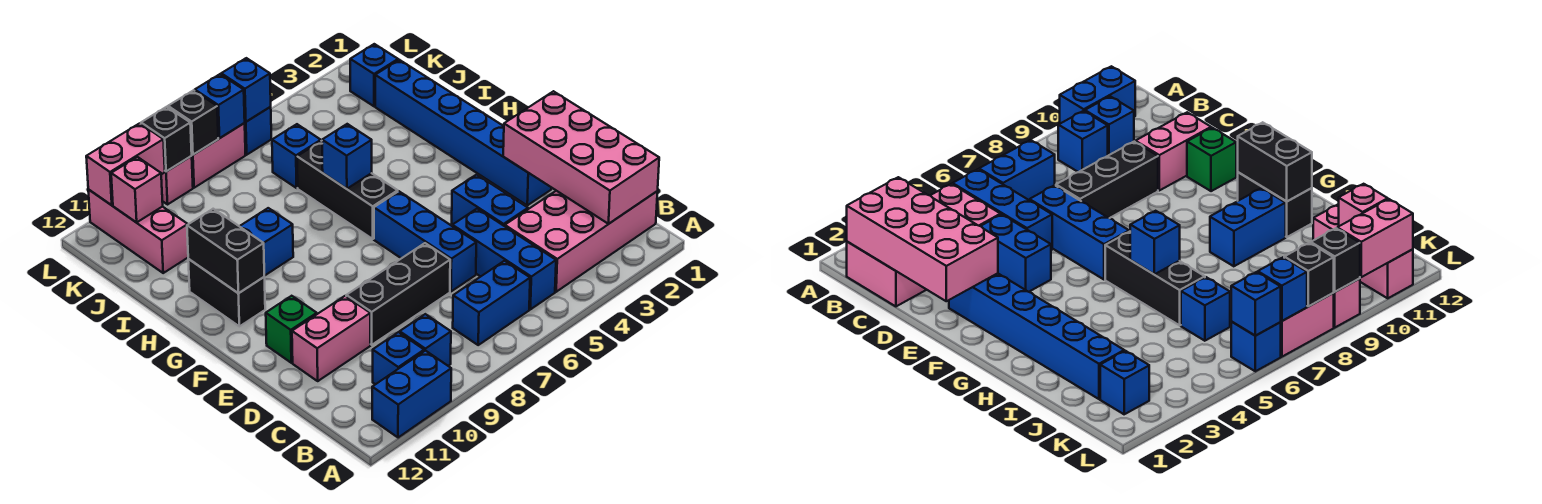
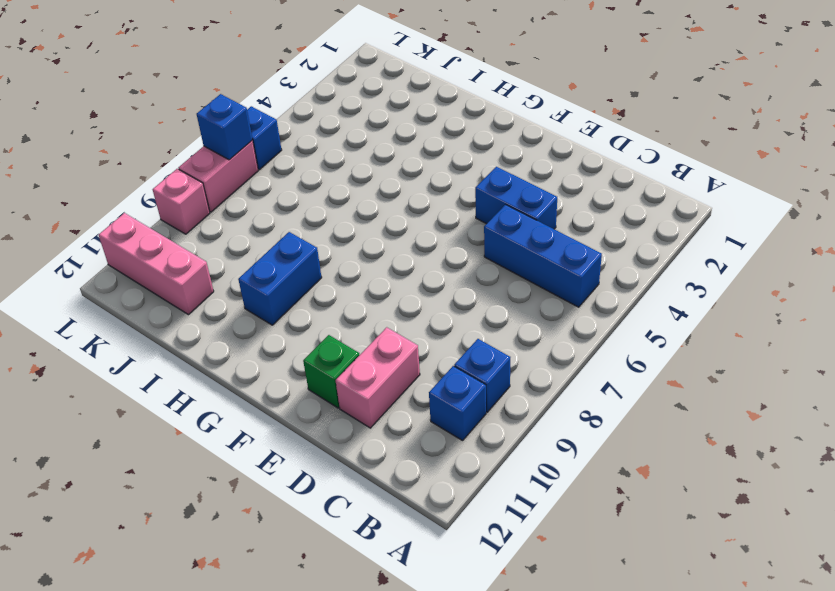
none -> blue brick A10:A11 level 1
none -> pink brick B1:C4 level 1
none -> blue brick B6:B7 level 1
none -> blue brick D6:F6 level 1

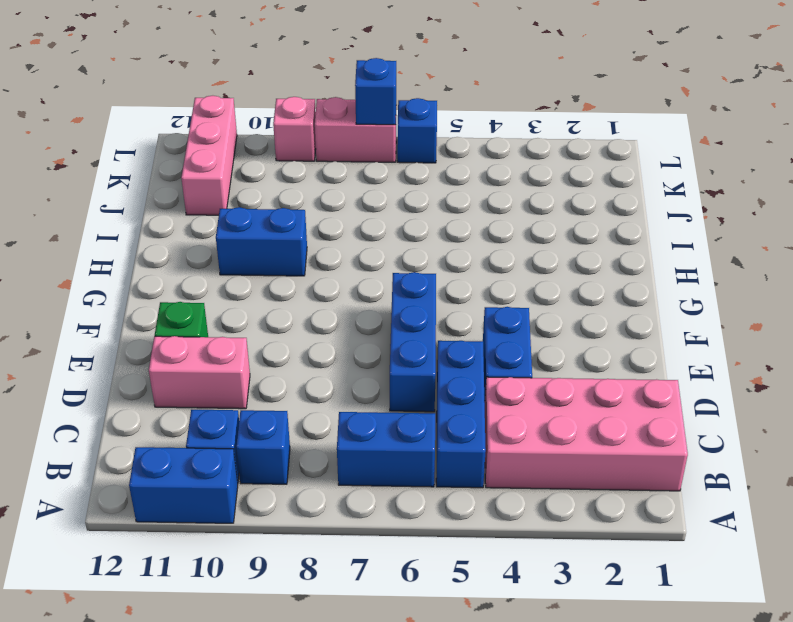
none -> black brick D7:D9 level 1
none -> blue brick E2:J2 level 1
none -> black brick G6:I6 level 1
none -> black brick G11:H11 level 1

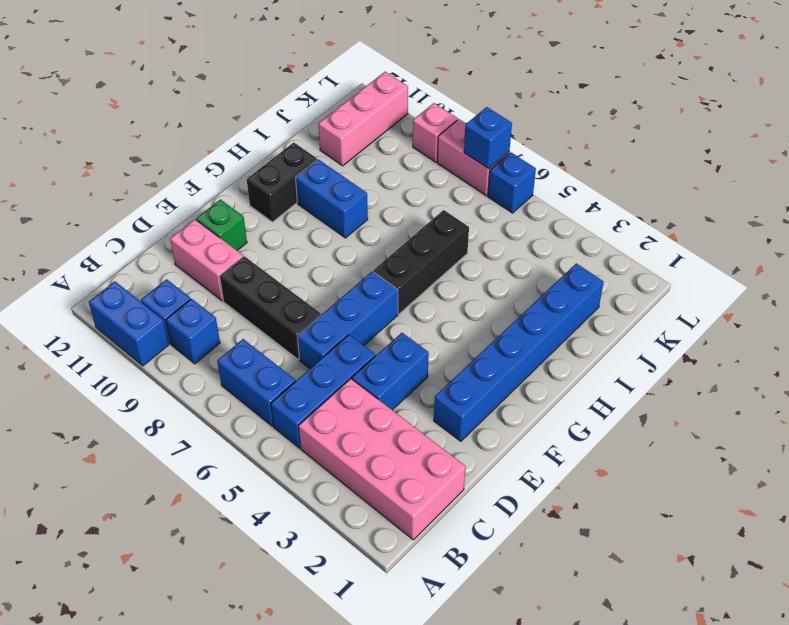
none -> blue brick J6 level 1
none -> blue brick K2 level 1
none -> pink brick B1:E2 level 2
none -> black brick G11:H11 level 2

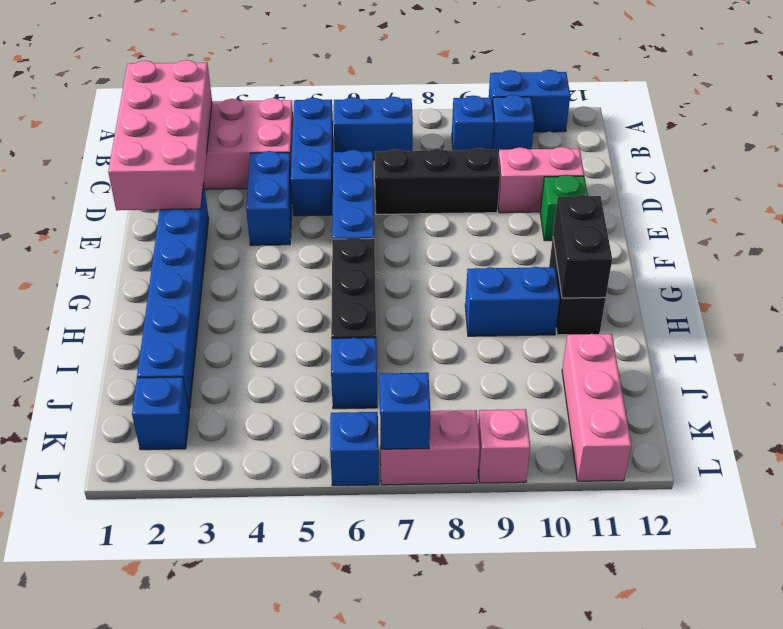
none -> blue brick H6 level 2
none -> pink brick K11 level 2
none -> blue brick L6 level 2
none -> black brick L8 level 2

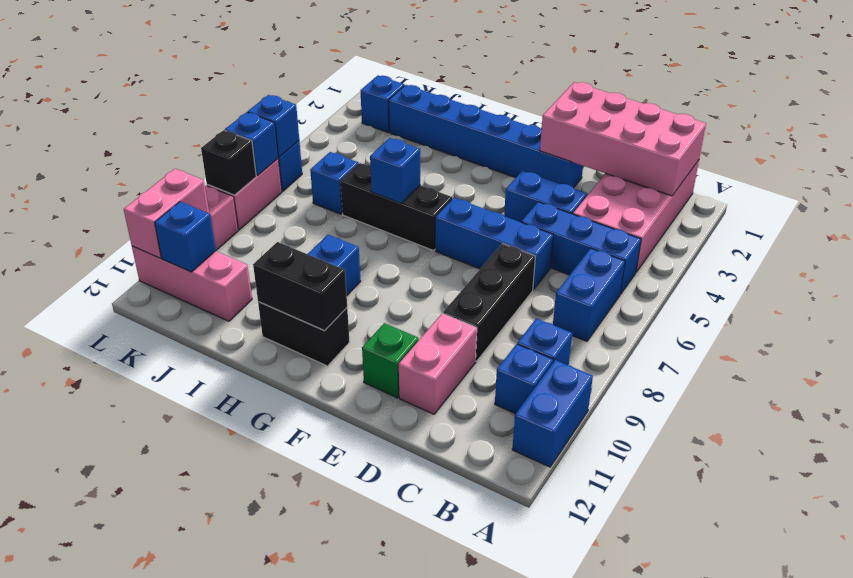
blue brick K11 level 2 -> pink brick K11 level 2
none -> black brick L9 level 2

